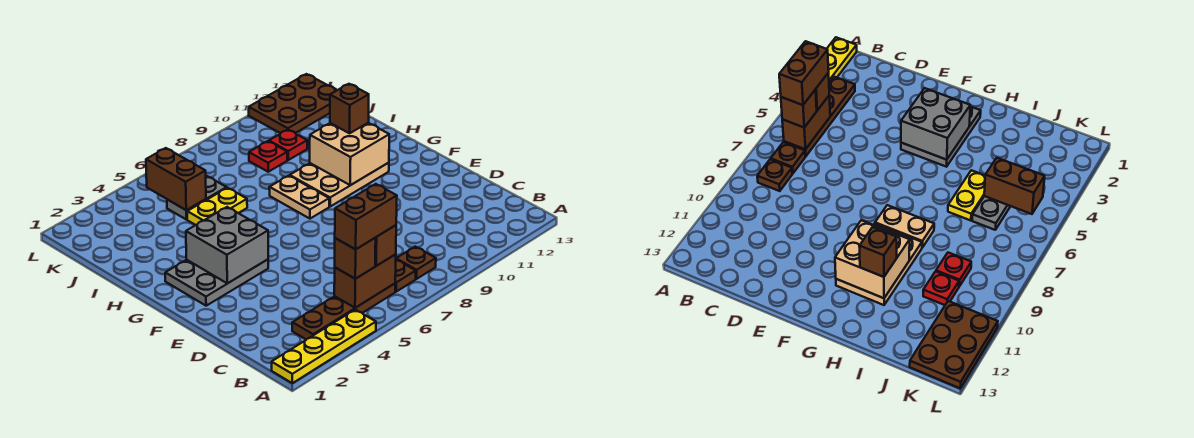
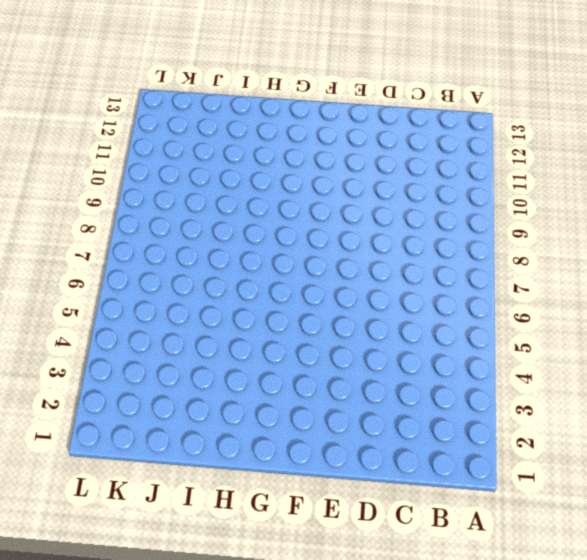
none -> yellow plate A1:A4 level 1
none -> brown plate B3:B6 level 1
none -> brown plate B7 level 1

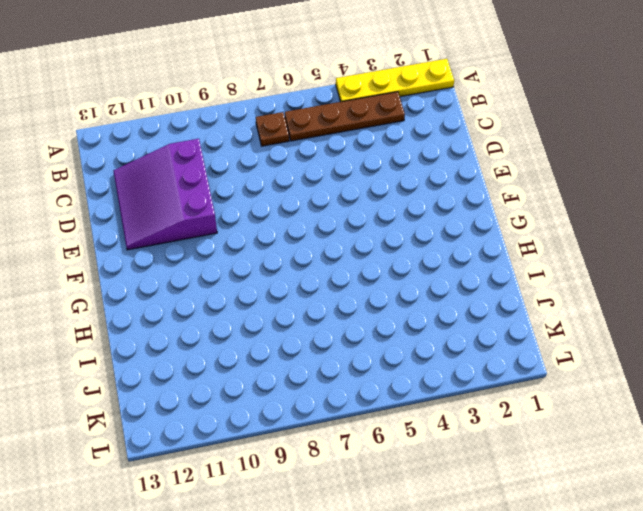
purple slope C10:E12 level 1 top 10 -> none
none -> brown plate B8 level 1
none -> grey plate F2:G4 level 1
none -> tan plate G8:H8 level 1

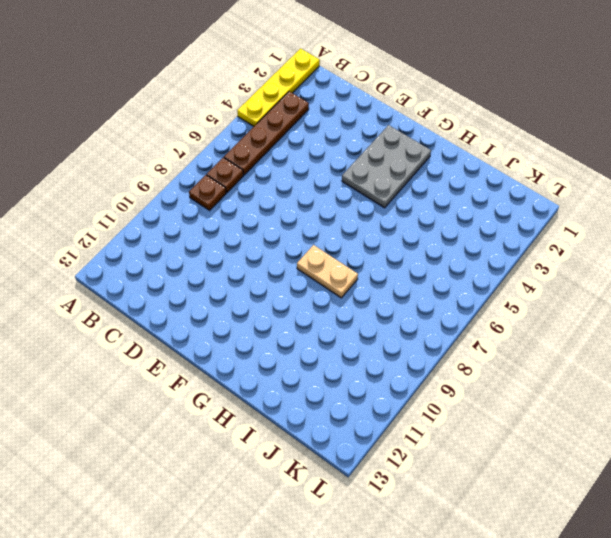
none -> tan plate G9:H11 level 1
none -> yellow plate I5:I6 level 1
none -> grey plate J5:J6 level 1

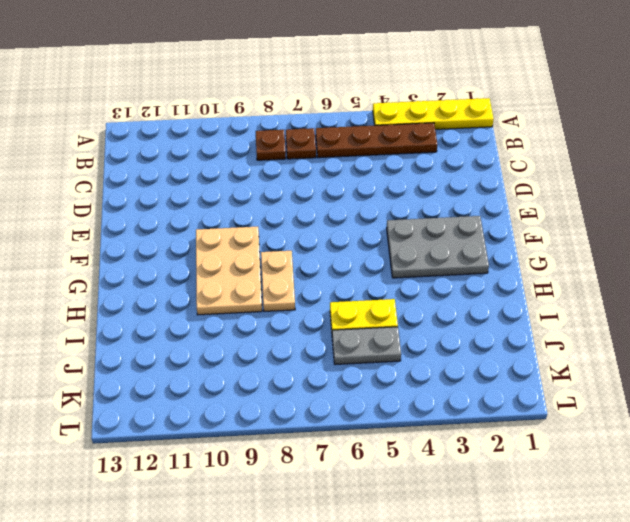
tan plate F9:H10 level 1 -> tan plate G9:H11 level 1
none -> red plate J9 level 1
none -> red plate J10 level 1
none -> brown plate K11:L13 level 1

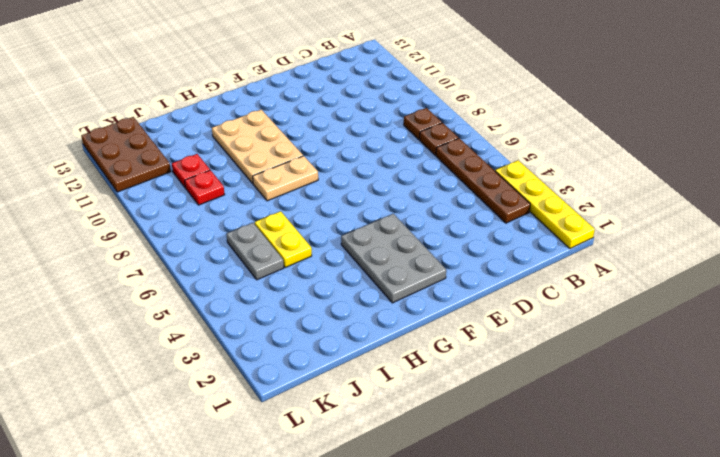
none -> brown brick B5:B6 level 2
none -> grey brick F3:G4 level 2
none -> tan brick G10:H11 level 2

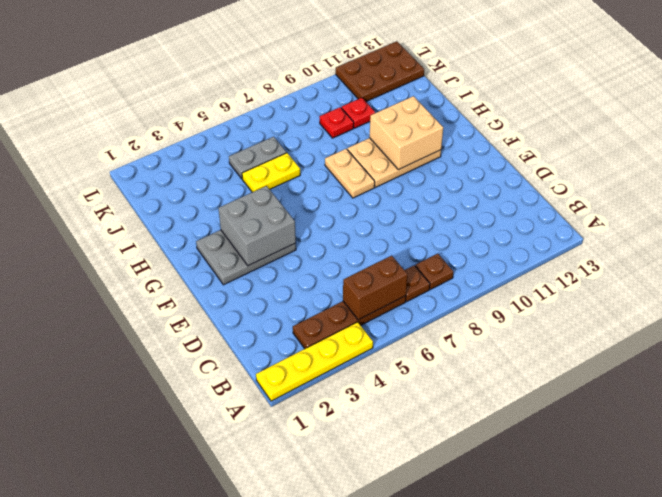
none -> brown brick J5:K5 level 2
none -> brown brick B5 level 3
none -> brown brick B6 level 3

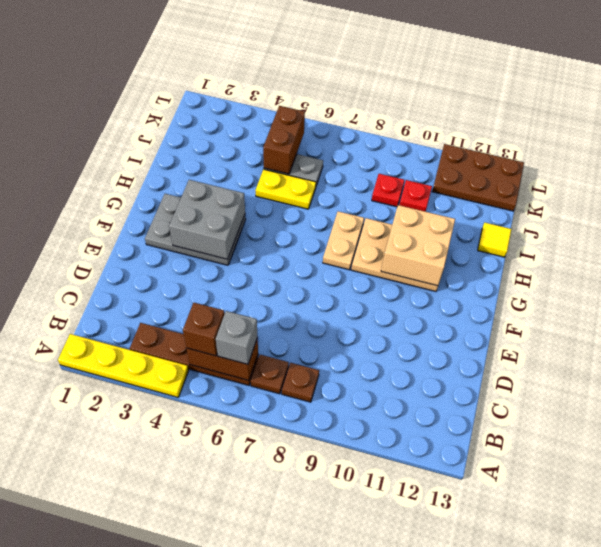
grey brick B6 level 3 -> brown brick B6 level 3
yellow tile I13 level 1 -> none
none -> brown brick H11 level 3
none -> brown brick B5:B6 level 4

